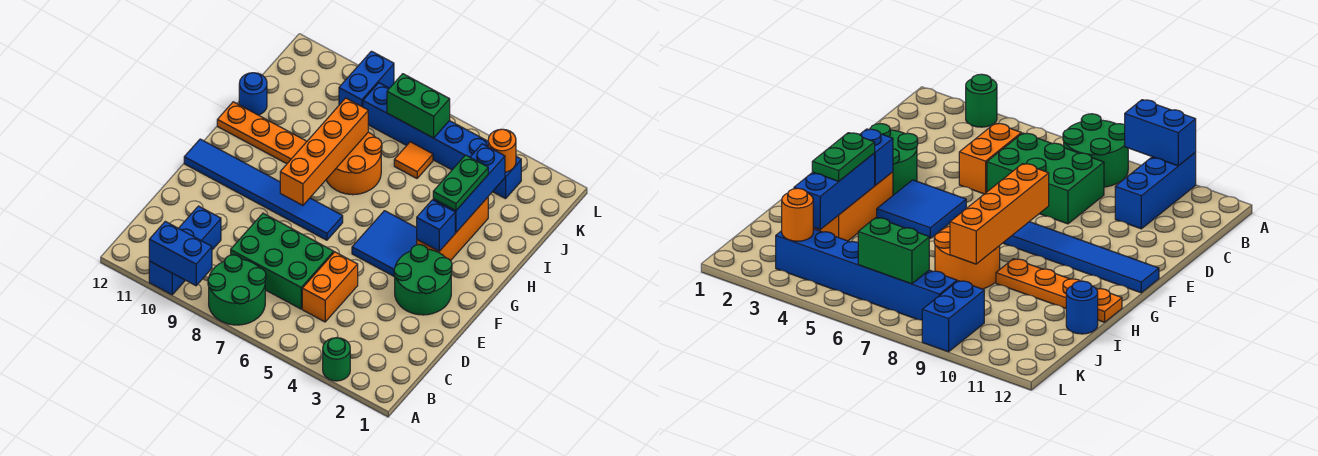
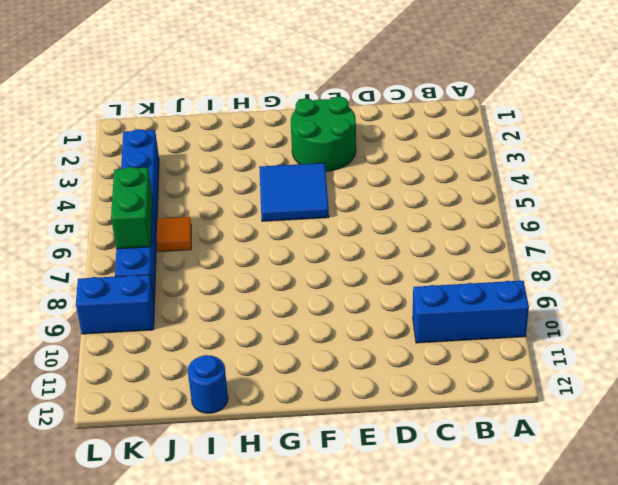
none -> green round brick A3 level 1
none -> green round brick A7:B8 level 1
none -> orange brick C5:D5 level 1

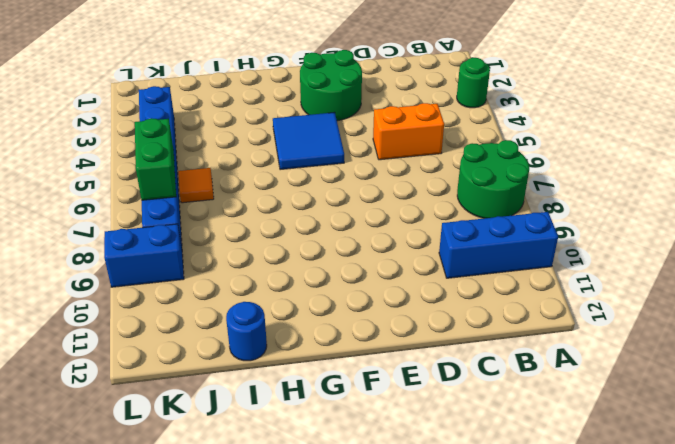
none -> green brick C6:D8 level 1
none -> blue tile F7:F12 level 1
none -> orange brick G3:I3 level 1

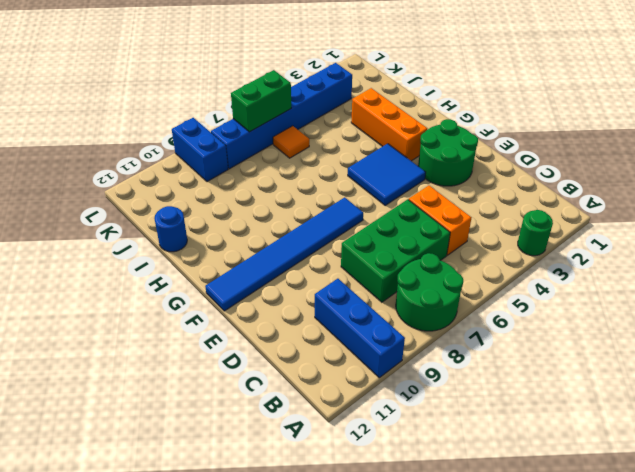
none -> orange round brick H7:I8 level 1
none -> orange plate H9:H12 level 1
none -> blue brick A9:A10 level 2

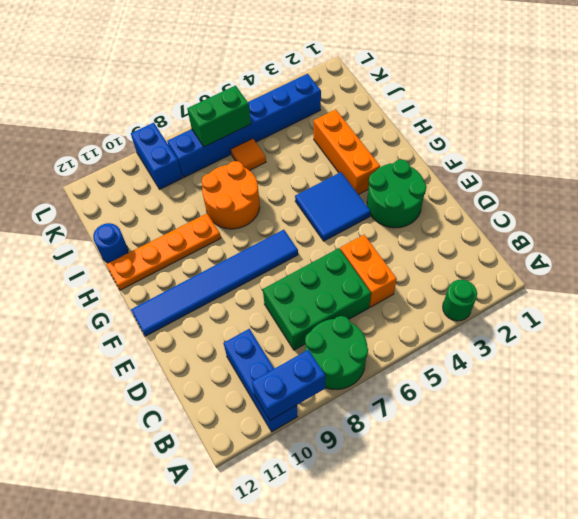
none -> orange brick F8:I8 level 2
none -> blue brick G3 level 2
none -> blue brick H3:J3 level 2

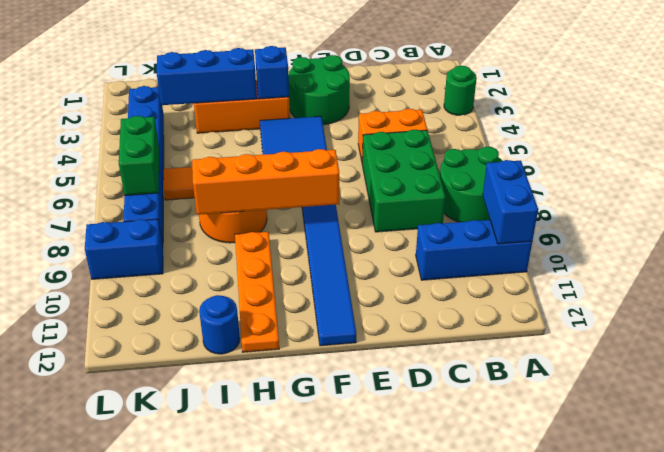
none -> orange round brick K3 level 2
none -> green plate H3:I3 level 3

